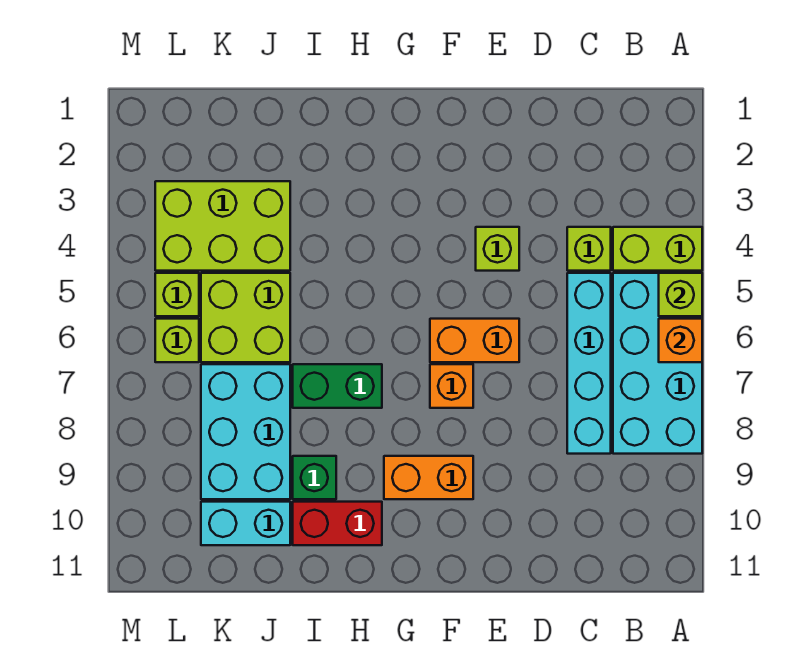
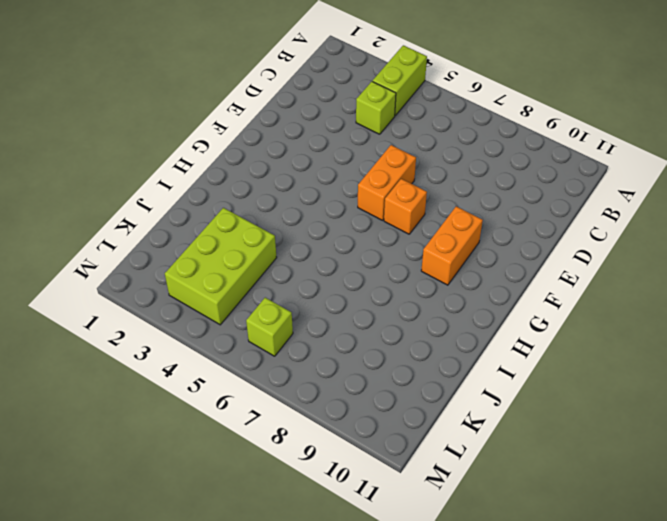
none -> cyan brick A5:B8 level 1
none -> cyan brick C5:C8 level 1
none -> lime brick E4 level 1

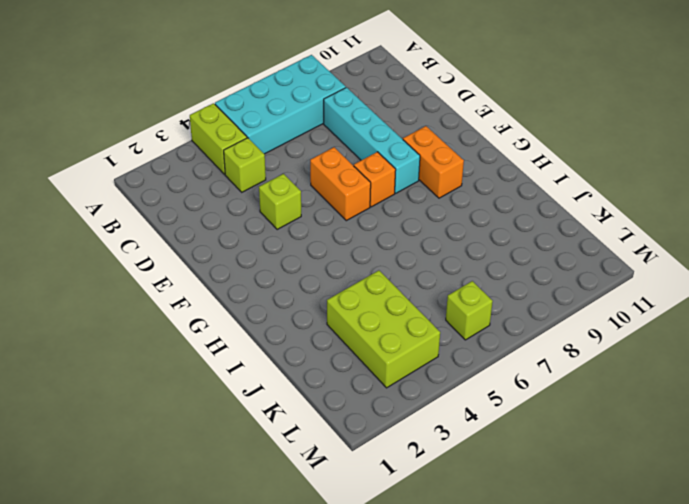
cyan brick C8:F8 level 1 -> cyan brick C5:C8 level 1
none -> green brick H7:I7 level 1
none -> red brick H10:I10 level 1
none -> green brick I9 level 1

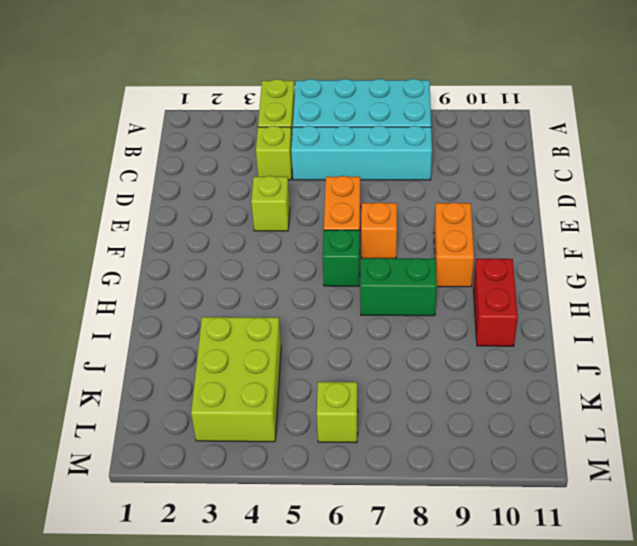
green brick G6 level 1 -> green brick I9 level 1
green brick H7:H8 level 1 -> green brick H7:I7 level 1
none -> lime brick J5:K6 level 1
none -> cyan brick J7:K9 level 1
none -> cyan brick J10:K10 level 1

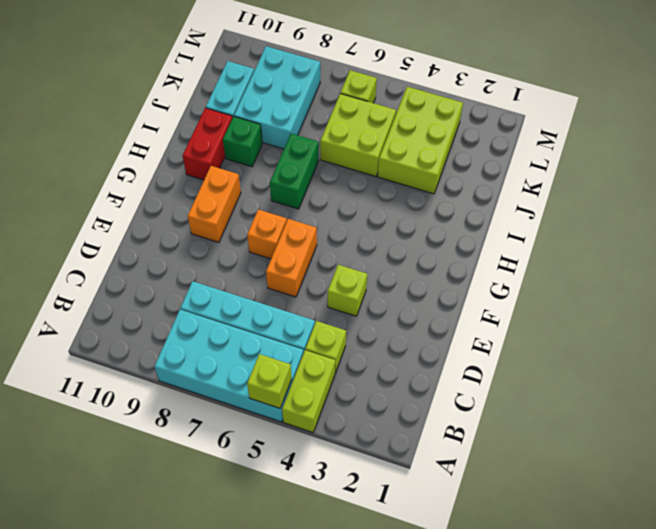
cyan brick J8:L9 level 1 -> cyan brick J7:K9 level 1
none -> lime brick L5 level 1
none -> orange brick A6 level 2

